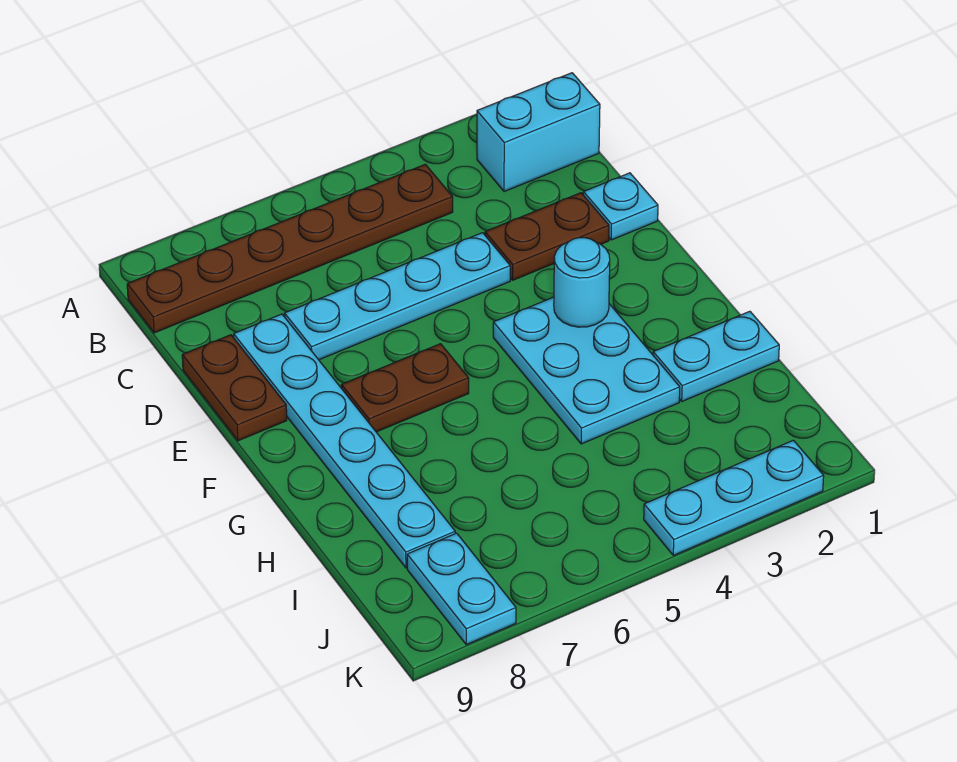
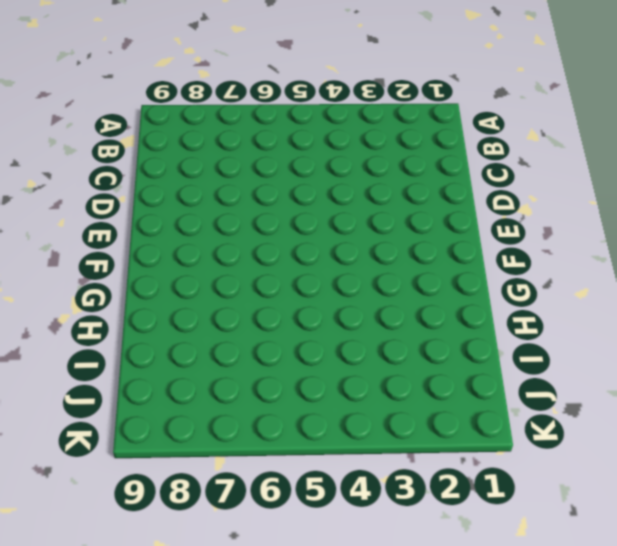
none -> cyan brick B1:B2 level 1
none -> brown plate B4:B9 level 1
none -> cyan plate D1 level 1

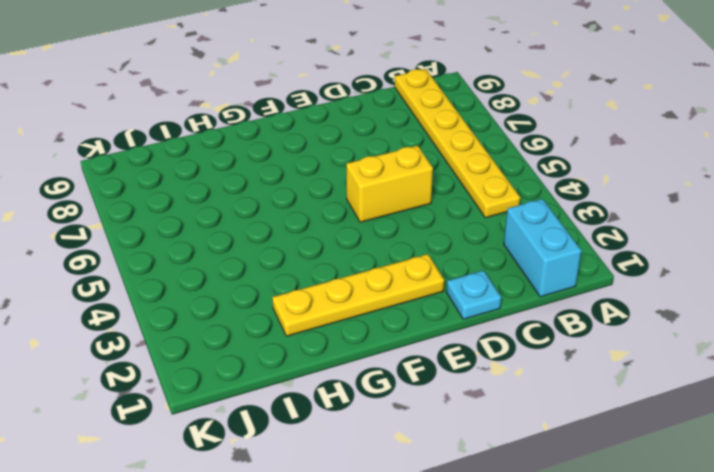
yellow plate B4:B9 level 1 -> brown plate B4:B9 level 1
yellow brick D5:E5 level 1 -> cyan plate D4:D7 level 1
yellow plate E2:H2 level 1 -> cyan plate H1:H2 level 1
none -> brown plate D2:D3 level 1
none -> cyan plate D8:I8 level 1
none -> brown plate D9:E9 level 1

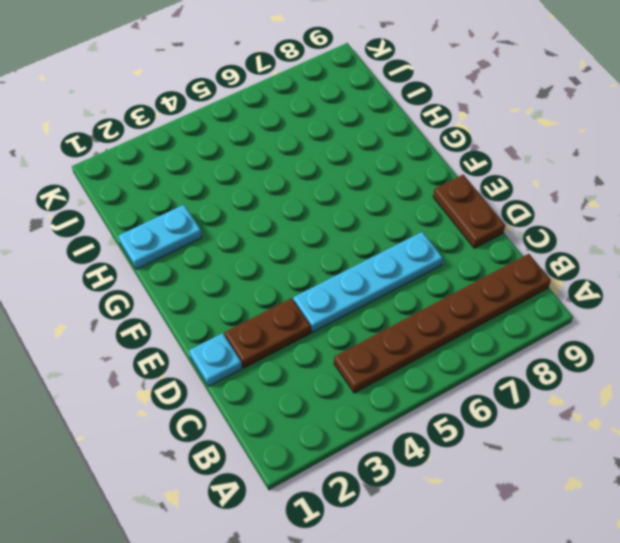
none -> cyan brick B1:B2 level 1
none -> cyan plate D8:I8 level 1
none -> cyan plate F3:H4 level 1

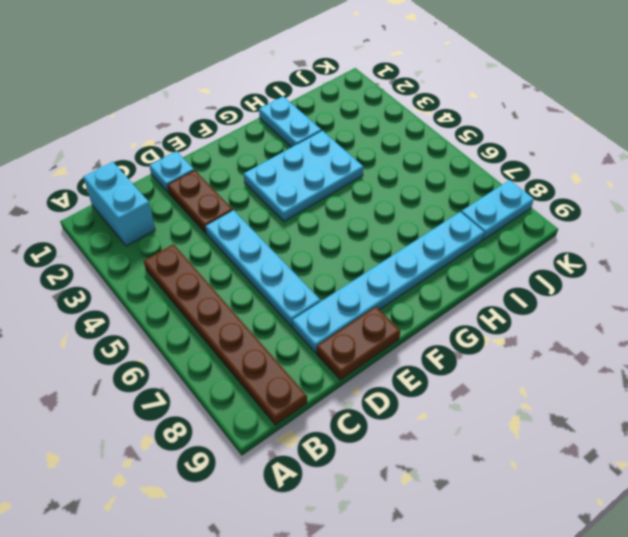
none -> brown plate F6:F7 level 1
none -> cyan plate K2:K4 level 1
none -> cyan round brick F3 level 2

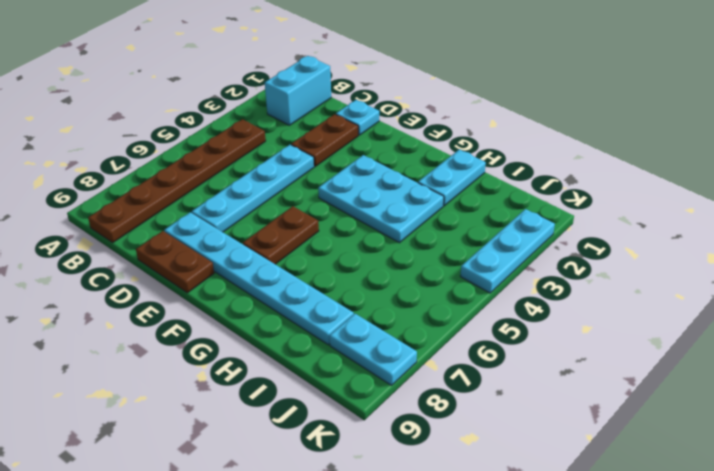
none -> cyan round brick F3 level 2

